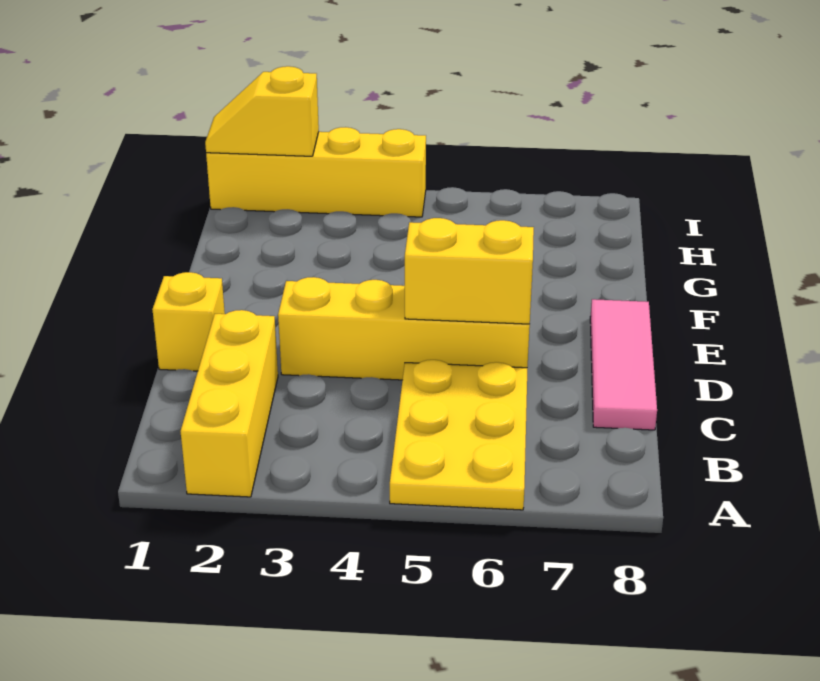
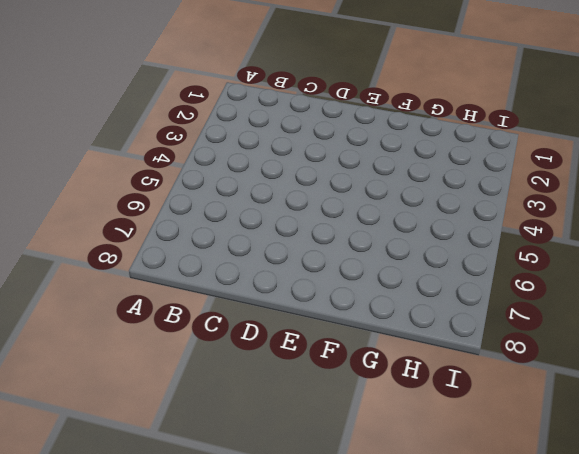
none -> yellow brick A2:C2 level 1
none -> yellow plate A5:C6 level 1

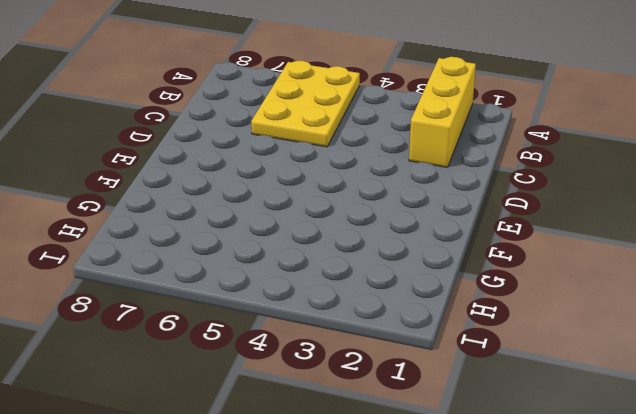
none -> pink tile C8:E8 level 1
none -> yellow brick D1 level 1

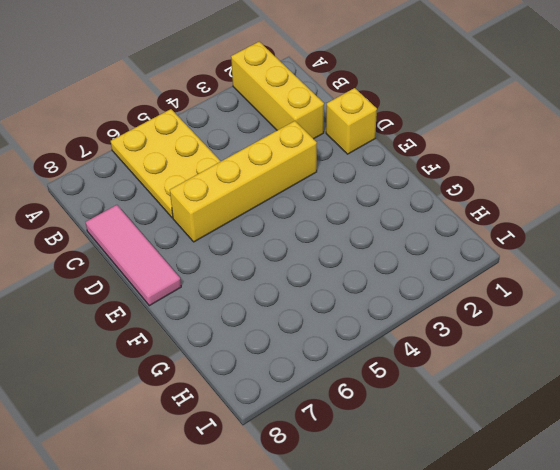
none -> yellow brick I1:I4 level 1
none -> yellow brick D5:D6 level 2

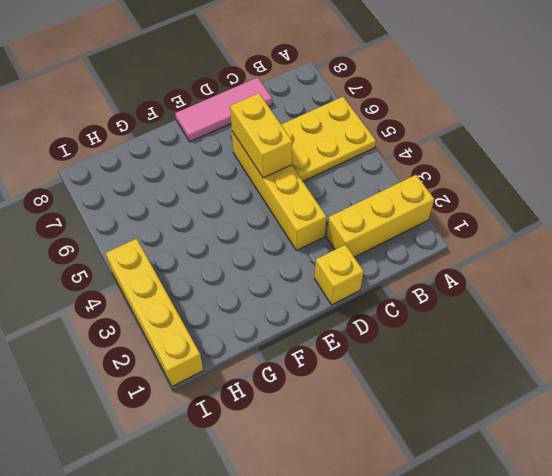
none -> yellow slope I1:I2 level 2 top 2

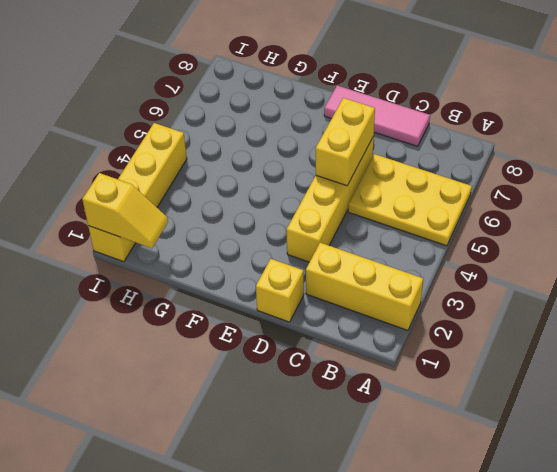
yellow slope H1:I1 level 2 top I -> yellow slope I1:I2 level 2 top 2

